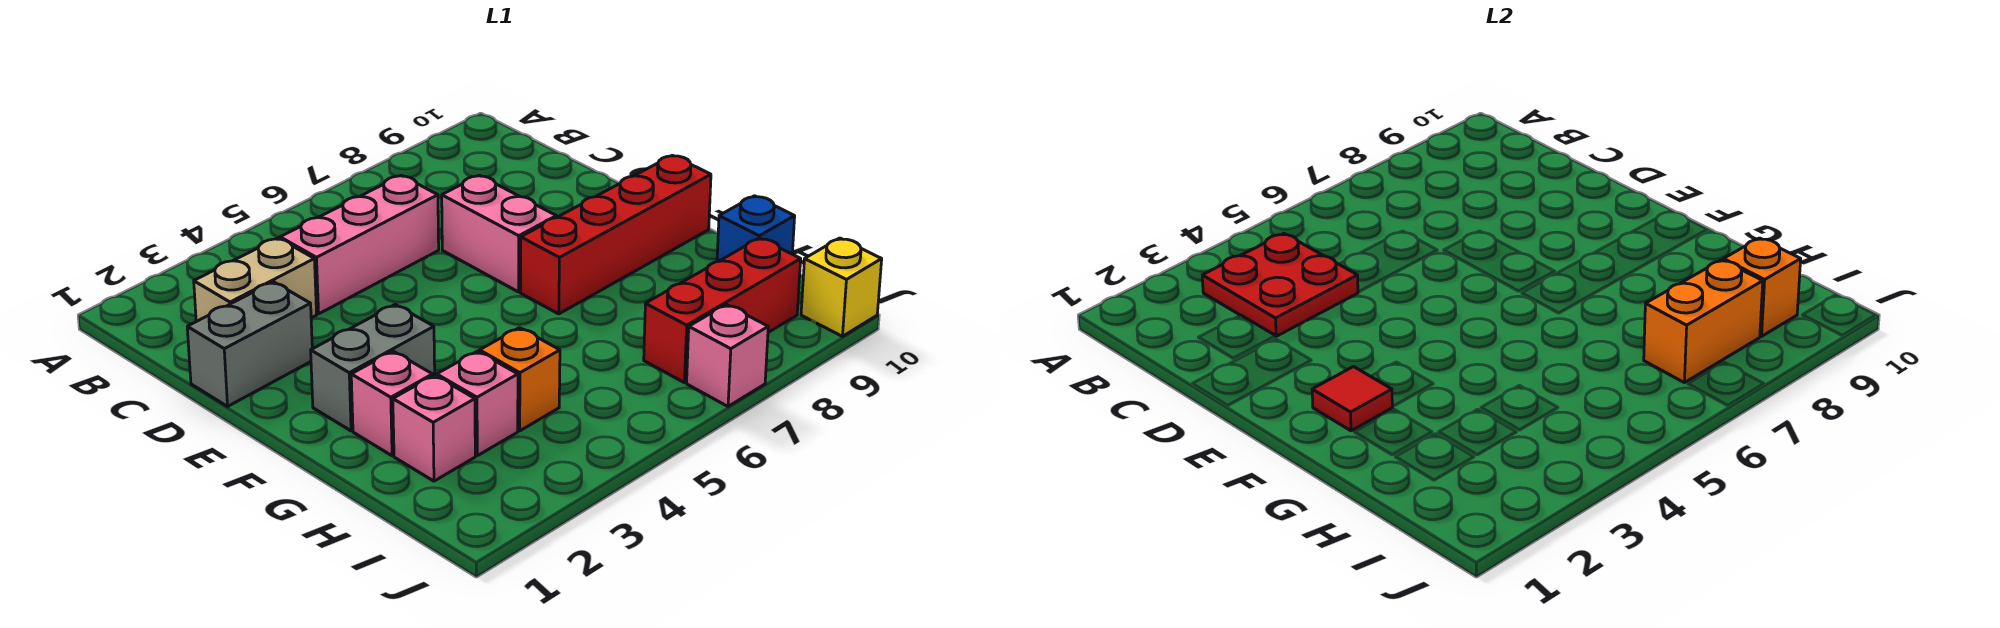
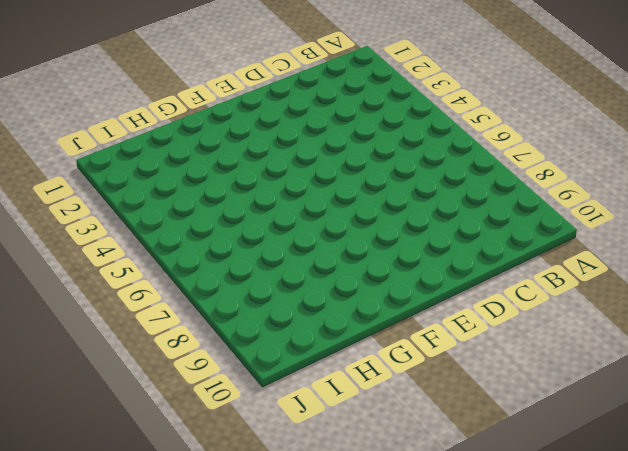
none -> tan brick C2:C3 level 1
none -> pink brick C4:C6 level 1
none -> grey brick D1:D2 level 1

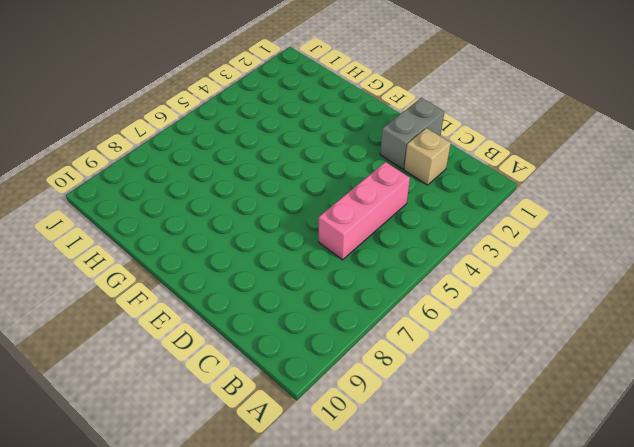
tan brick C2 level 1 -> tan brick C2:C3 level 1
none -> pink brick D7:E7 level 1
none -> grey brick F2:F3 level 1
none -> red brick F7:F10 level 1

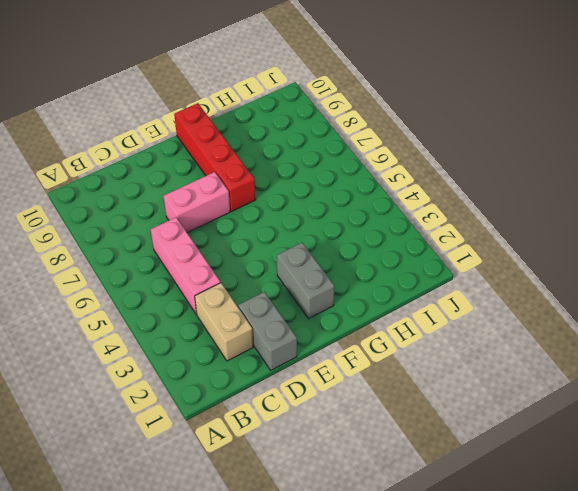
none -> pink brick G2 level 1
none -> pink brick H2 level 1
none -> pink brick H3 level 1

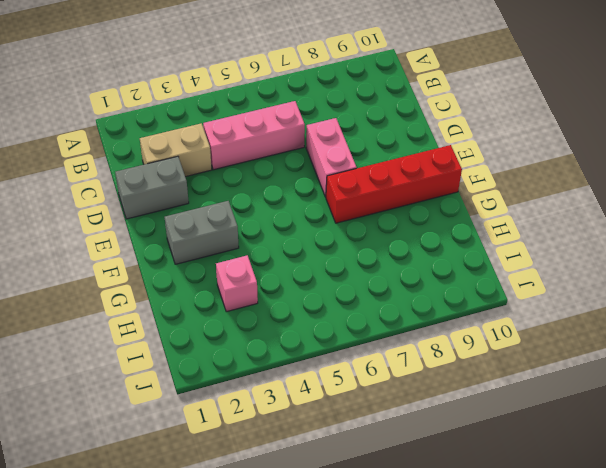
none -> pink brick G2 level 1
none -> pink brick H2 level 1
none -> orange brick H4 level 1

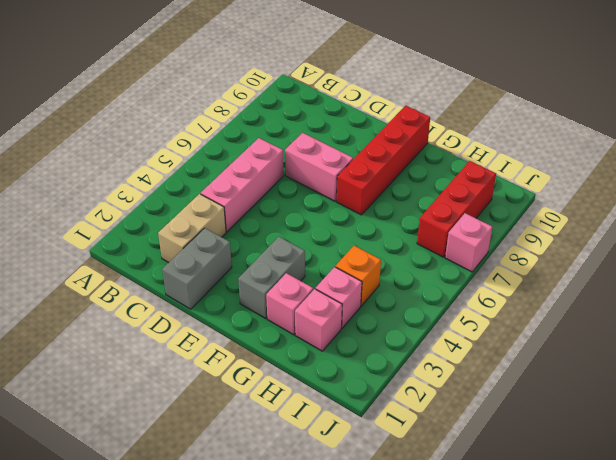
none -> blue brick H10 level 1
none -> yellow brick J10 level 1
none -> red plate B3:C4 level 2

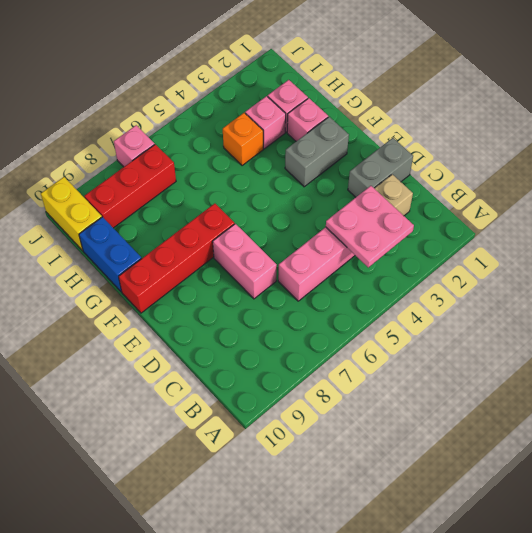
pink plate B3:C4 level 2 -> red plate B3:C4 level 2
blue brick G10:H10 level 1 -> blue brick H10 level 1
yellow brick I10:J10 level 1 -> yellow brick J10 level 1
none -> red tile F2 level 2
none -> orange brick I7:I8 level 2
none -> orange brick I9 level 2

